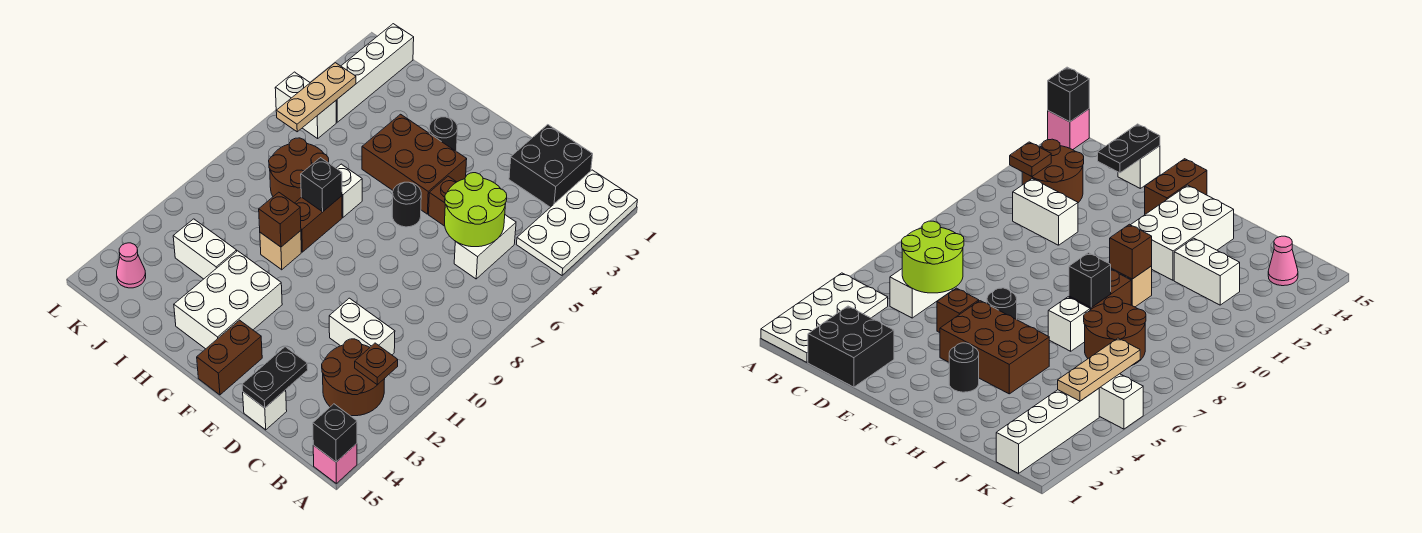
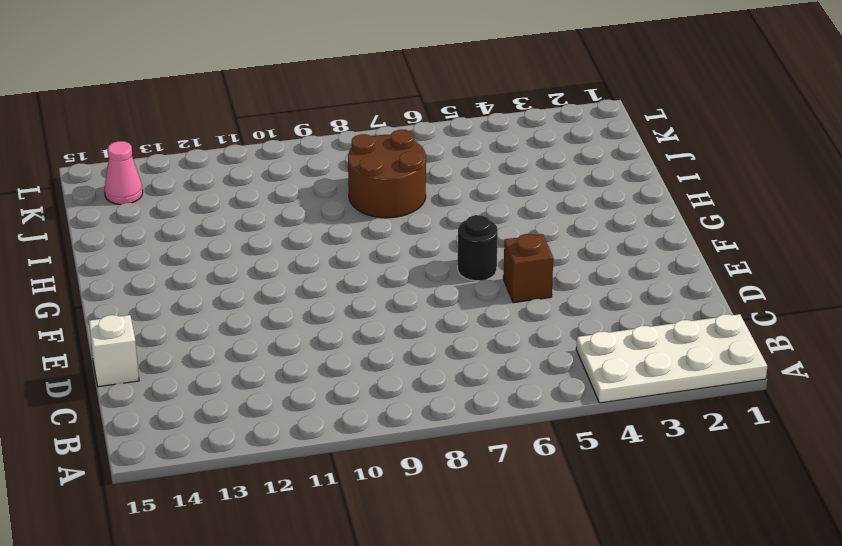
none -> pink brick A15 level 1
none -> brown round brick B12:C13 level 1
none -> black brick C1:D2 level 1

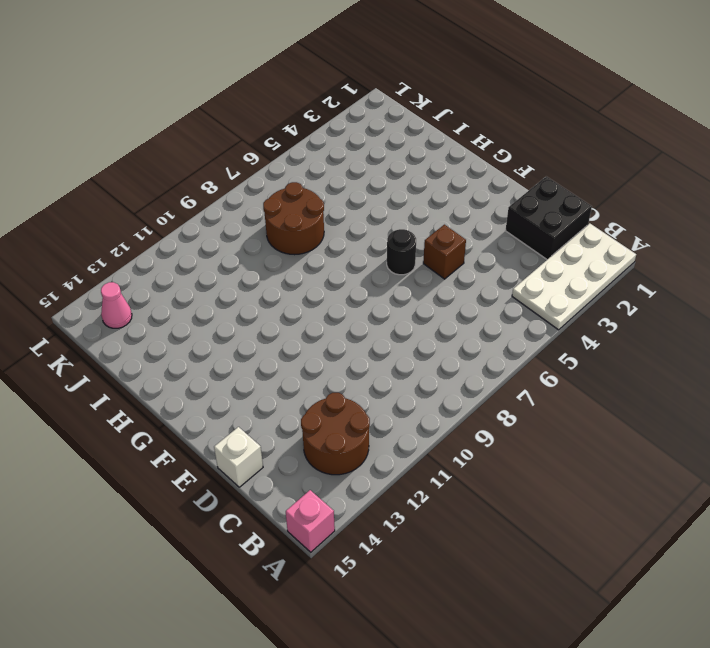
none -> white brick C5:C6 level 1
none -> white brick C11:D11 level 1
none -> brown brick F4:H5 level 1

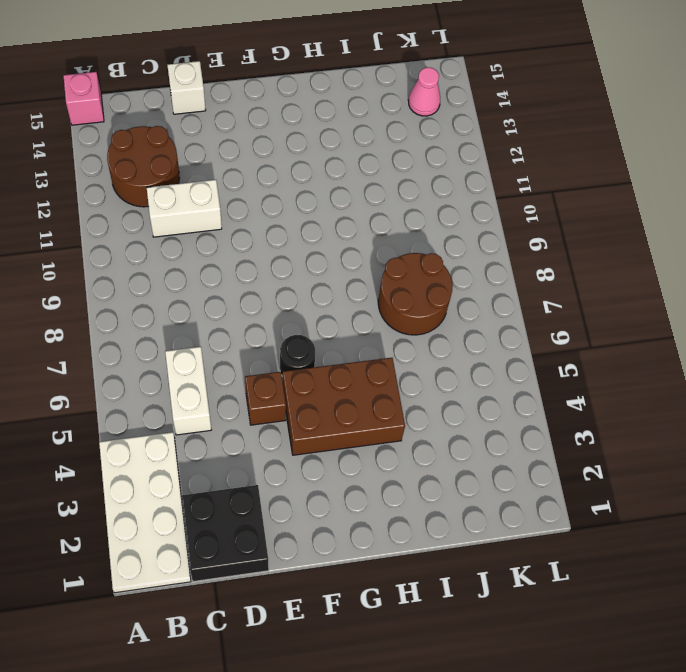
none -> brown brick F14:F15 level 1
none -> black round brick G3 level 1
none -> white brick G12:H14 level 1

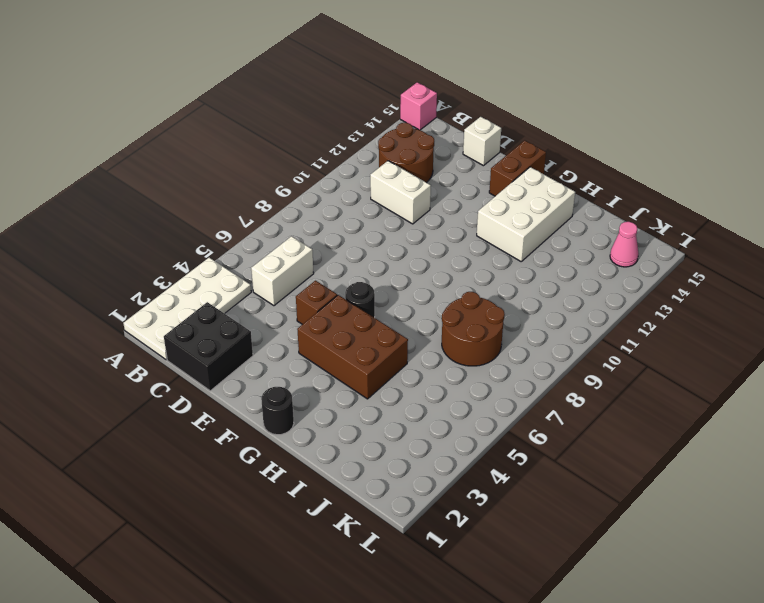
black round brick G1 level 1 -> black round brick G3 level 1
none -> white brick H7 level 1
none -> brown brick H8:H9 level 1
none -> tan brick H10 level 1

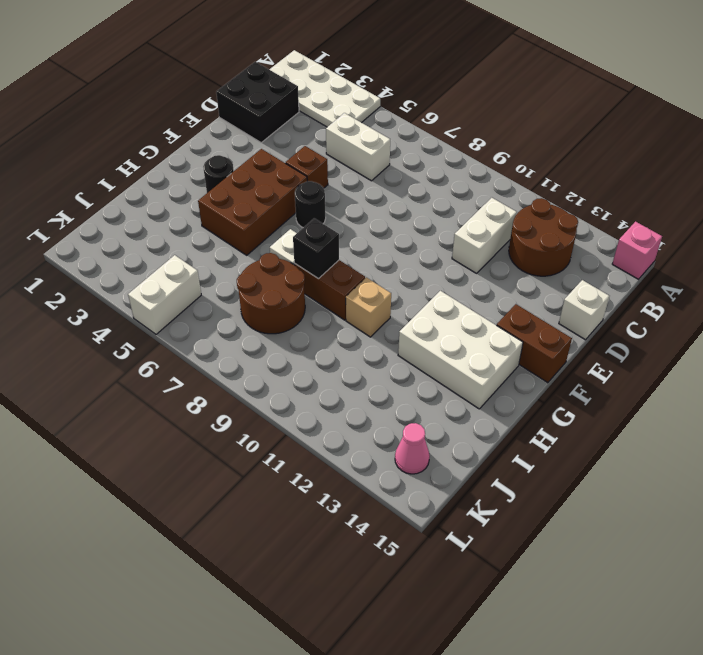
none -> white brick I12:J12 level 1
none -> white brick K1:K4 level 1
none -> black brick A15 level 2

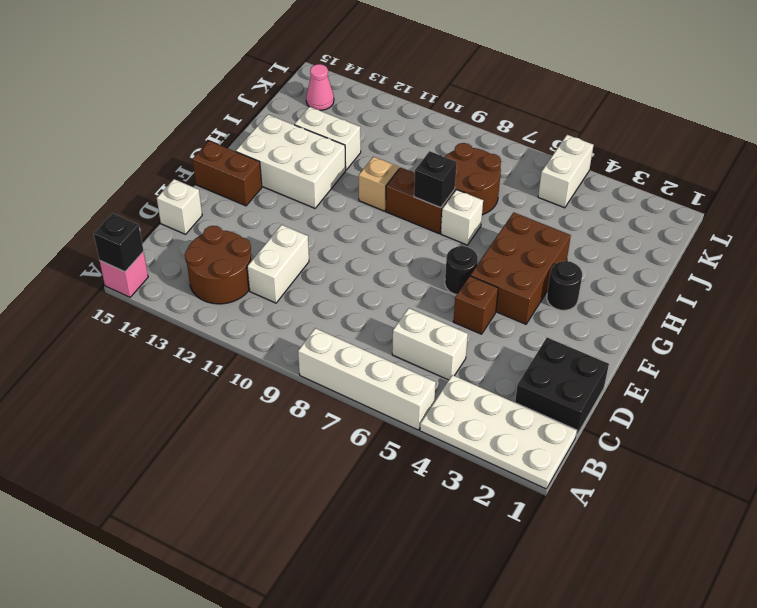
white brick A5:A8 level 1 -> white brick K1:K4 level 1
white brick I12:I13 level 1 -> white brick I12:J12 level 1
none -> brown plate B12 level 2
none -> lime round brick C5:D6 level 2
none -> black plate D14:D15 level 2

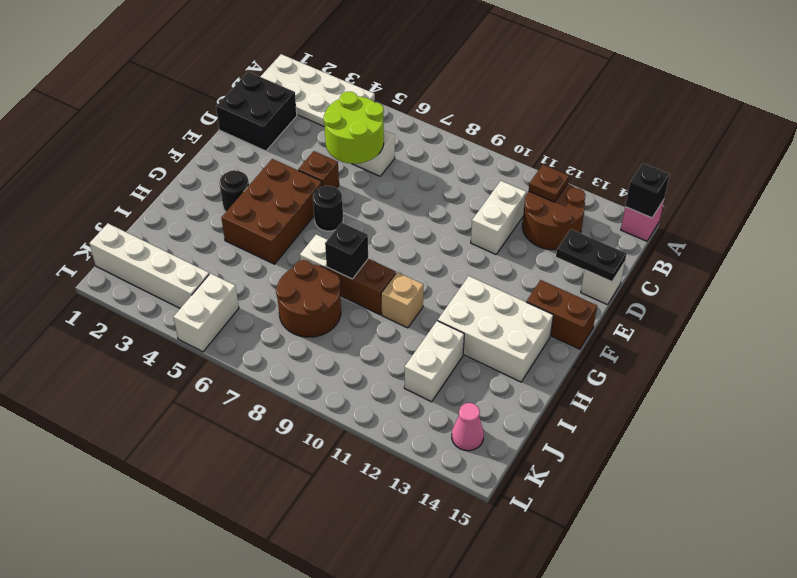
none -> brown brick H10 level 2
none -> tan plate K4:K6 level 2

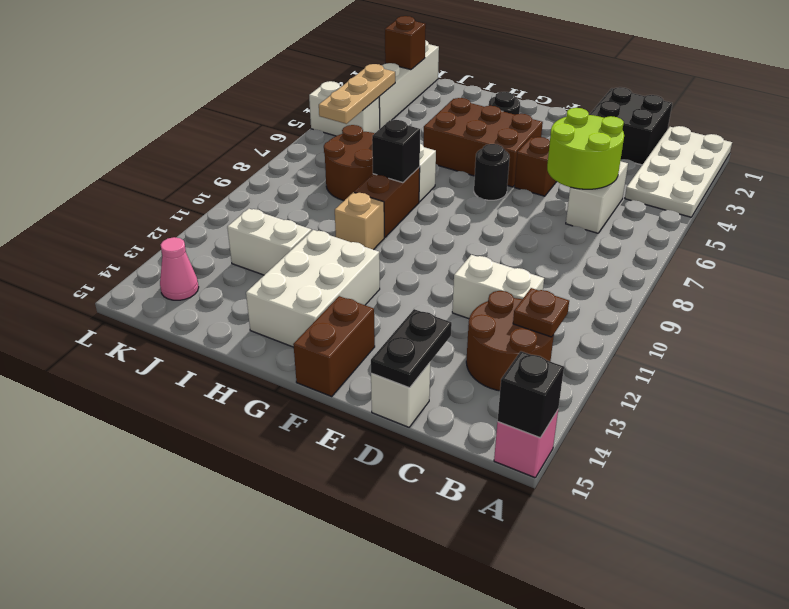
brown brick K2 level 2 -> brown brick H10 level 2

